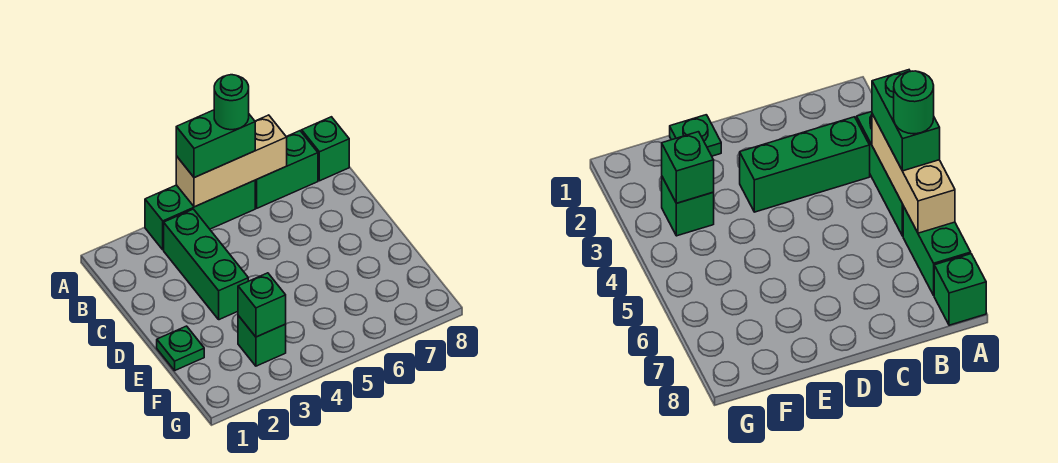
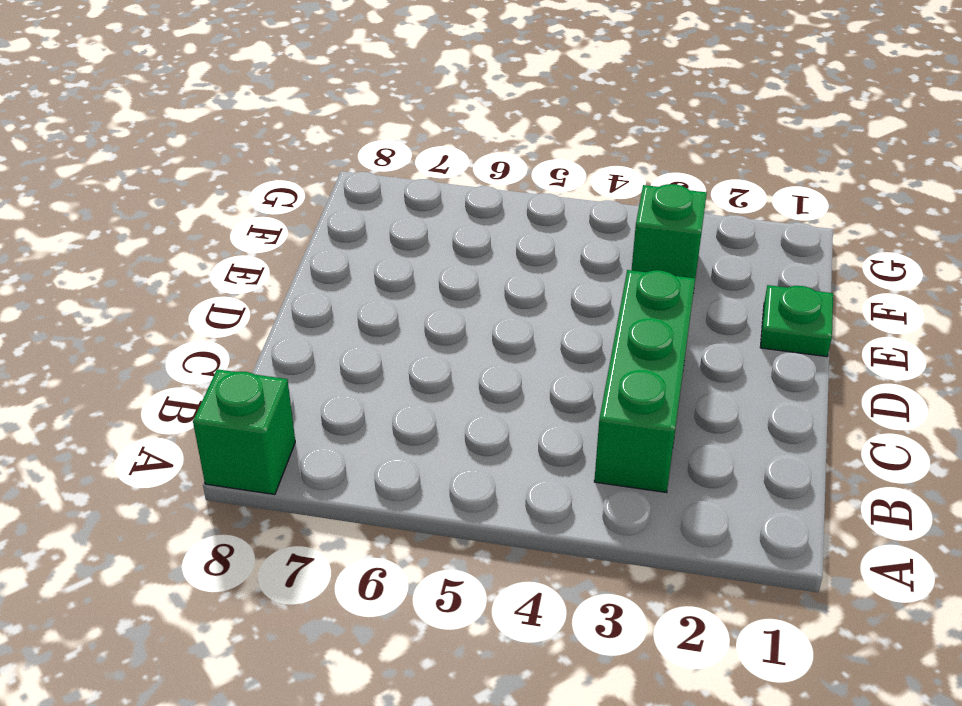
none -> green brick A3:A5 level 1
none -> green brick A6:A7 level 1

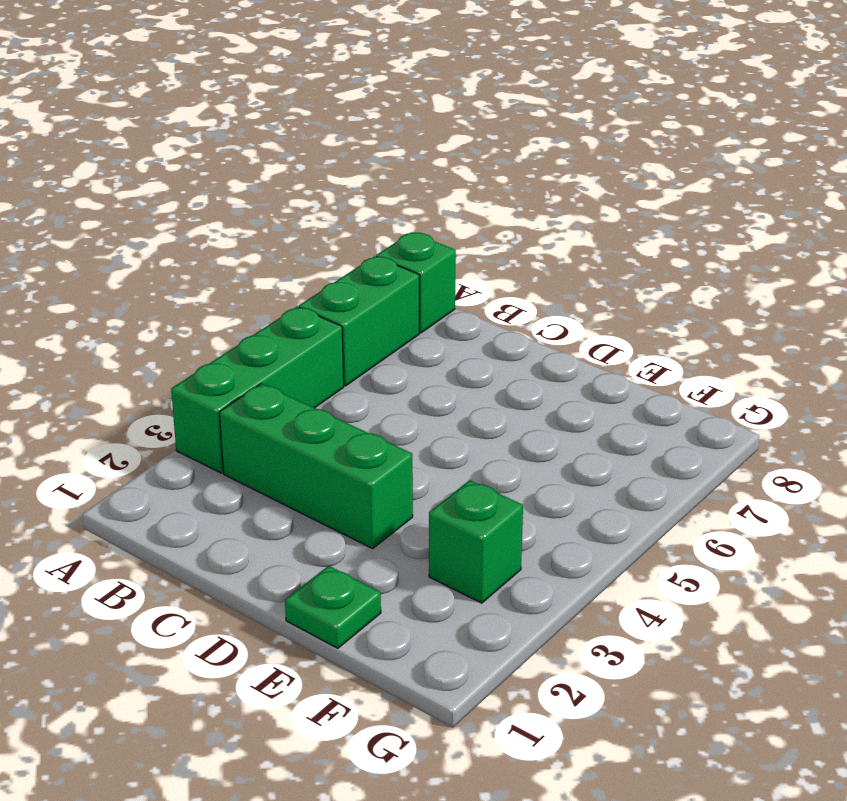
none -> tan brick A4:A6 level 2
none -> green brick F3 level 2

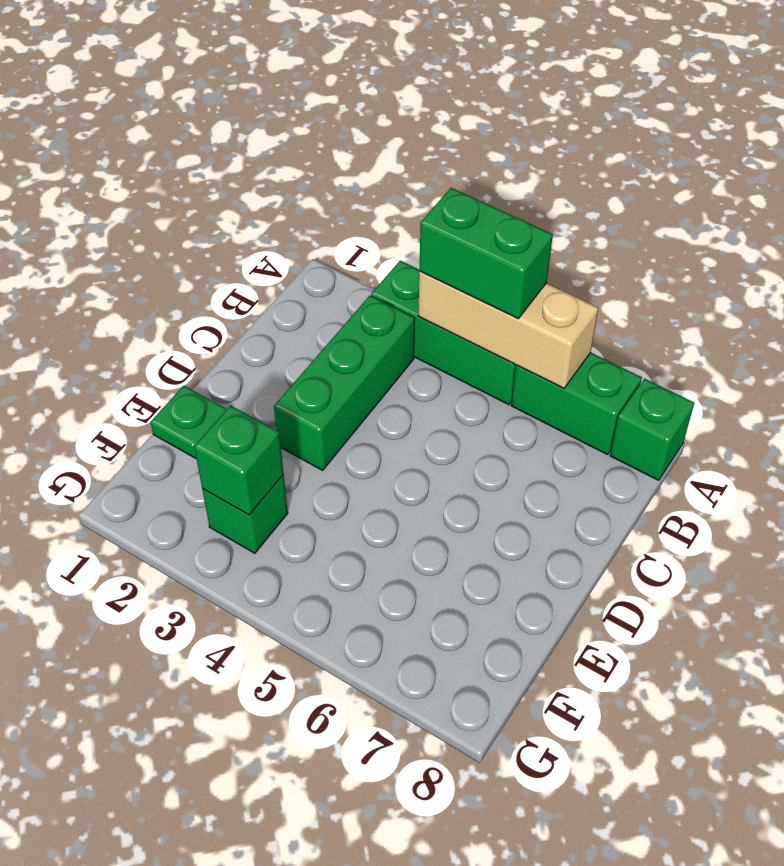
none -> green round brick A5 level 4

